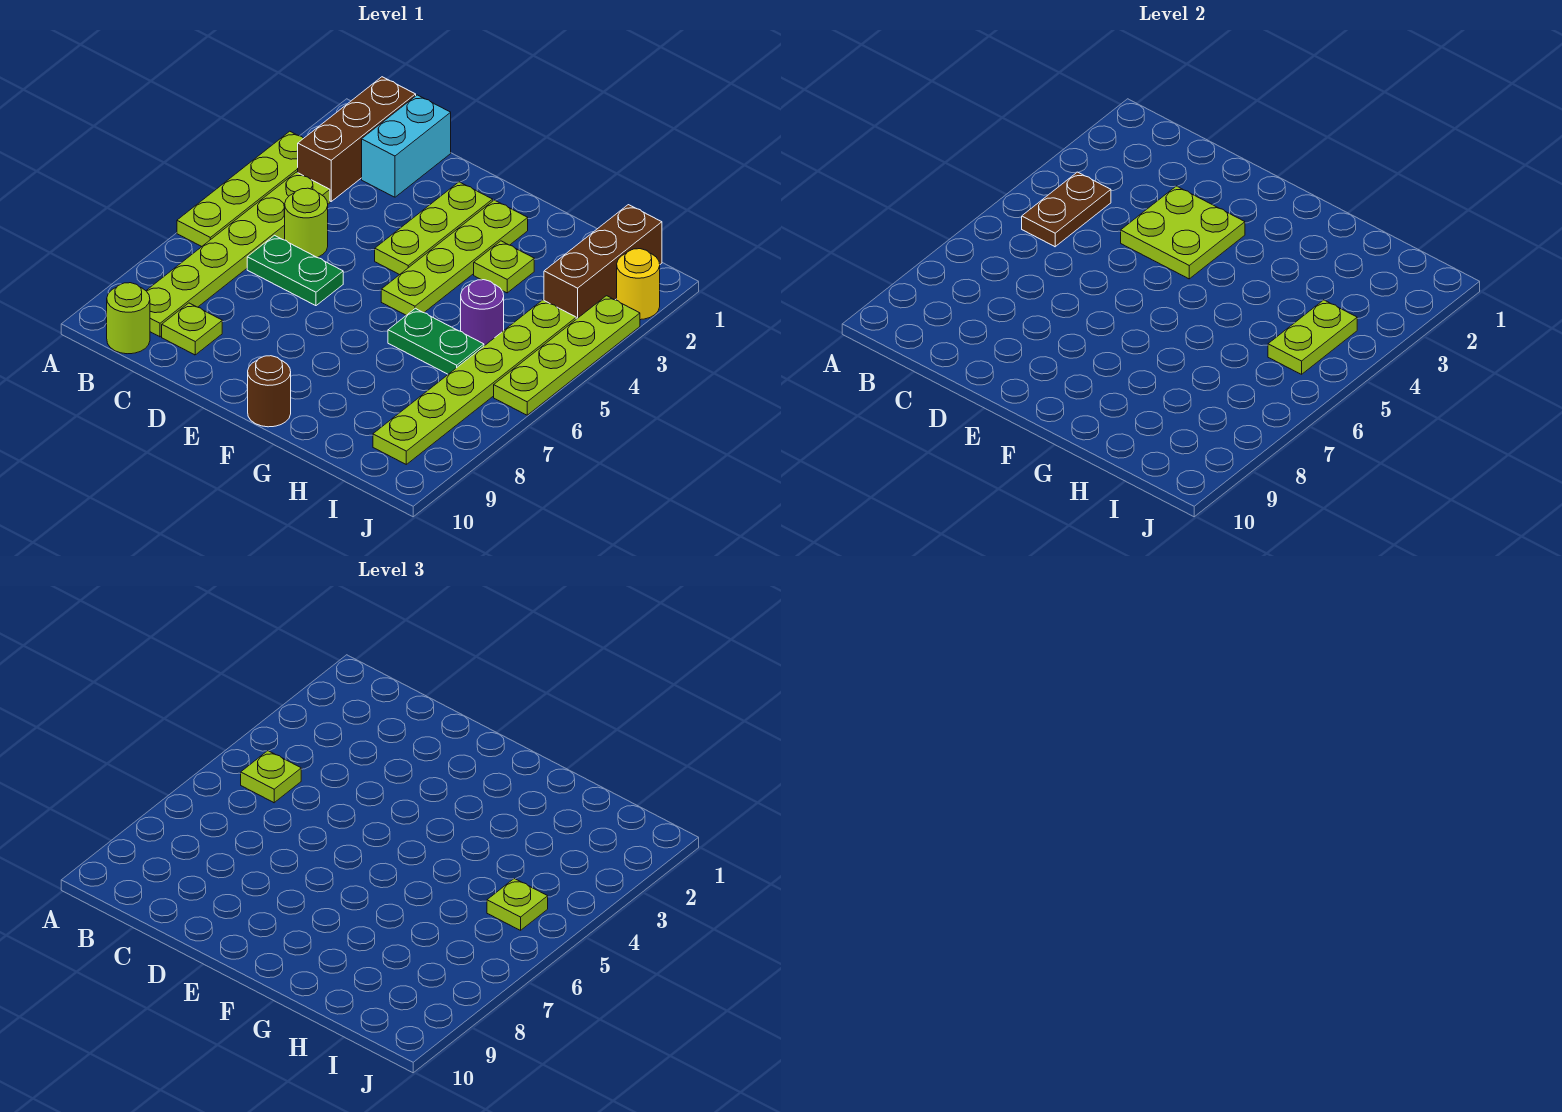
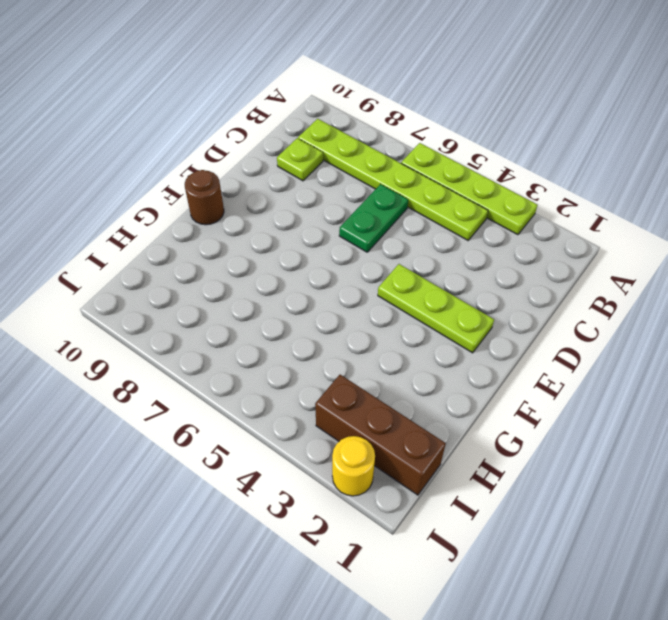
none -> brown brick B1:B3 level 1
none -> lime round brick B10 level 1
none -> cyan brick C1:C2 level 1

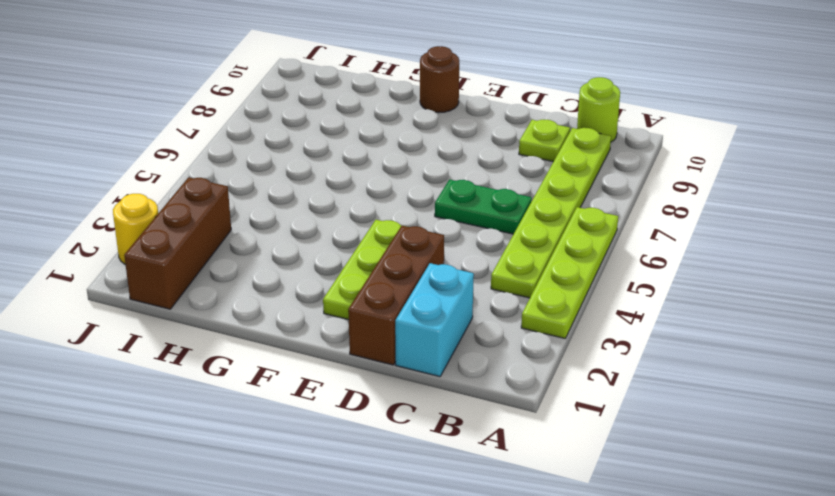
brown brick D1:D3 level 1 -> brown brick B1:B3 level 1
none -> lime round brick C5 level 1
none -> lime plate F2:F5 level 1
none -> lime plate G3 level 1

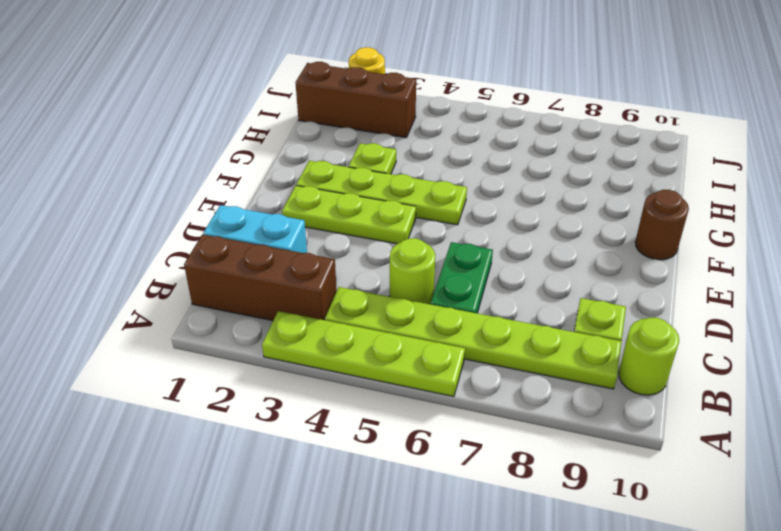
none -> green plate G6:H6 level 1
none -> purple round brick H5 level 1
none -> lime plate I4:I9 level 1

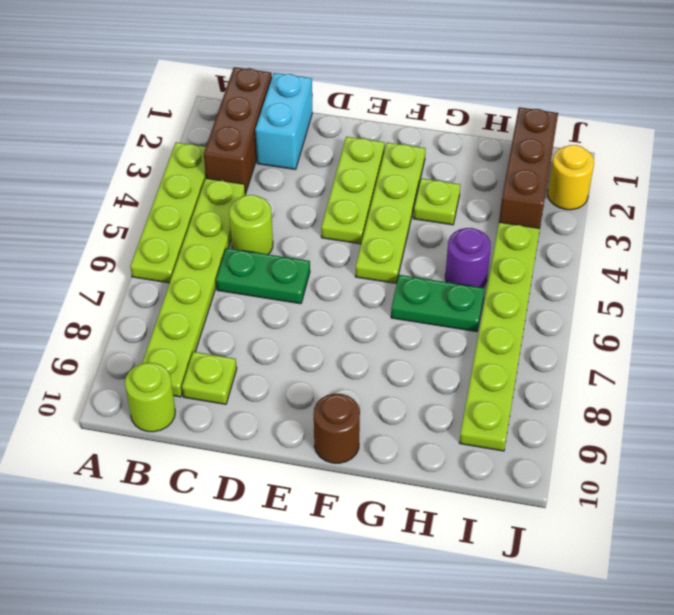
none -> lime plate J3:J6 level 1
none -> brown plate B4:B5 level 2
none -> lime plate D3:E4 level 2

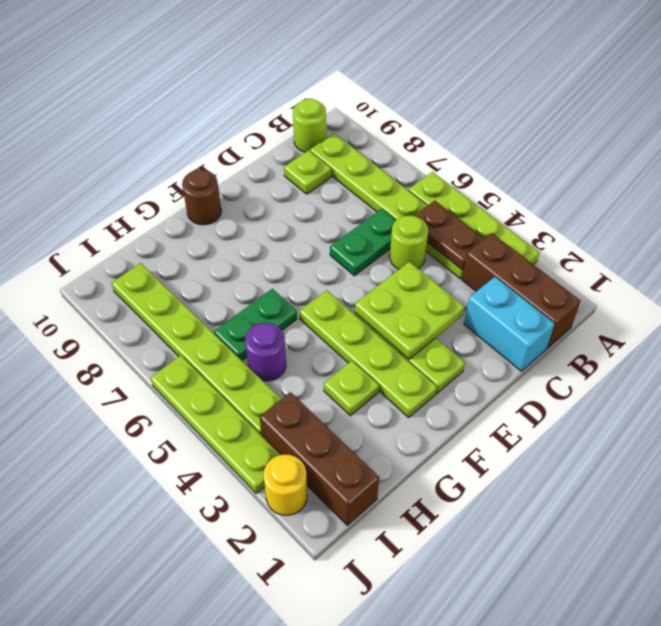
none -> lime plate I4:I5 level 2
none -> lime plate B5 level 3
none -> lime plate I5 level 3

